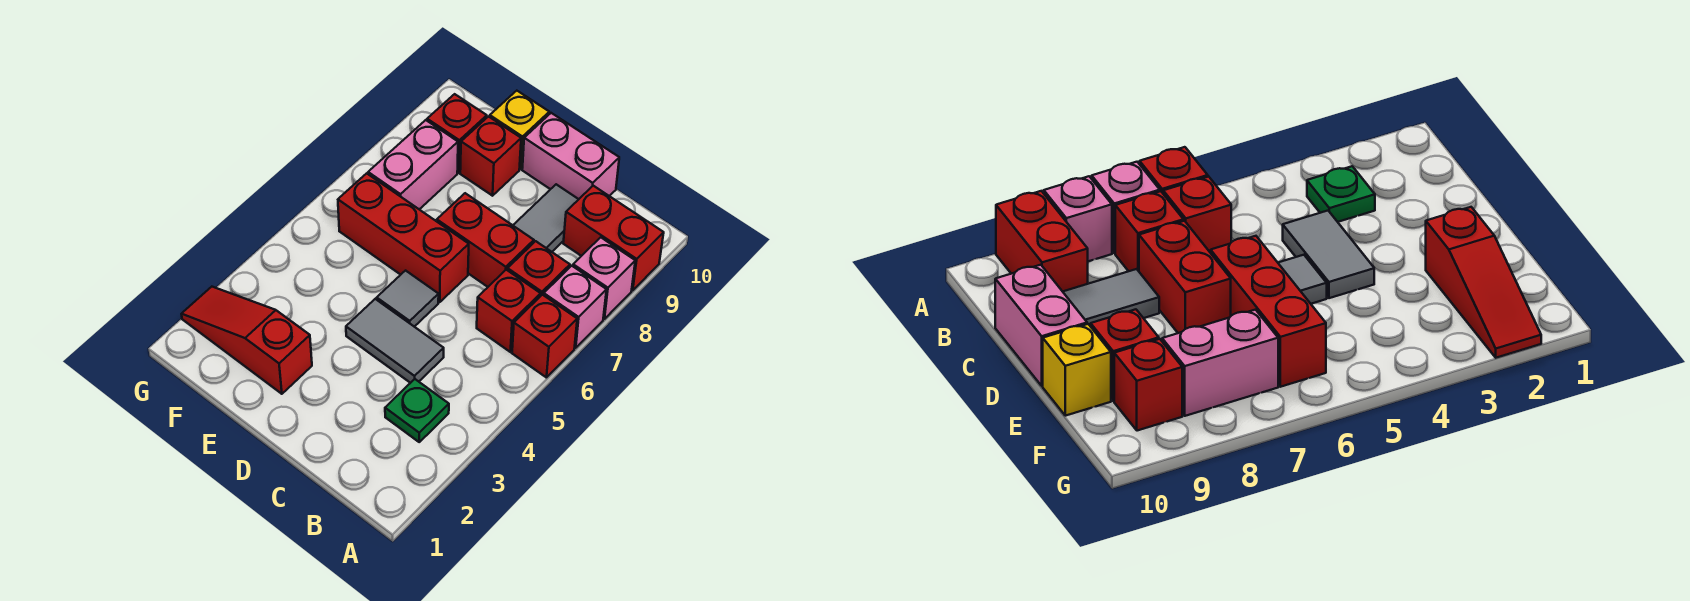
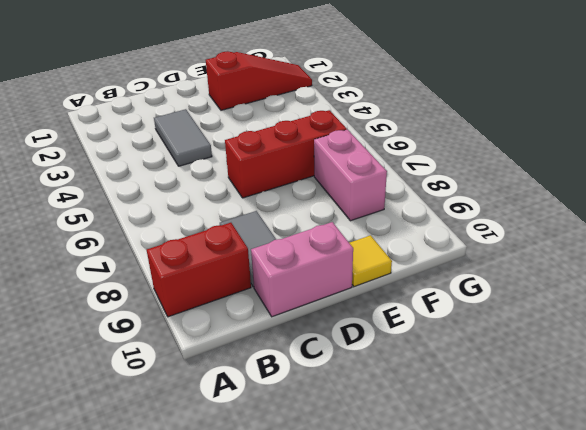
grey tile C3:C4 level 1 -> grey tile C4:D4 level 1
yellow tile E10 level 1 -> yellow brick E10 level 1
none -> red brick A6 level 1
none -> pink brick A7 level 1
none -> pink brick A8 level 1

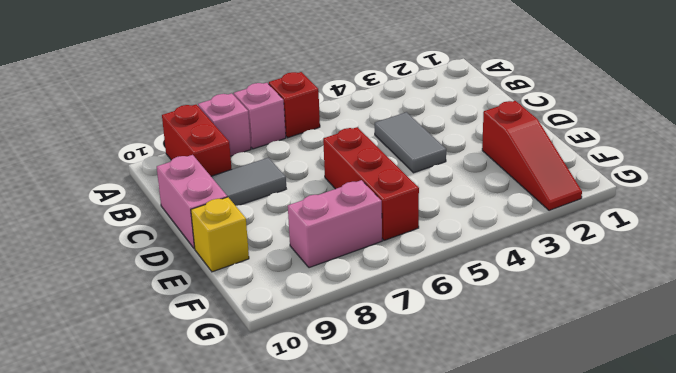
none -> green plate B3 level 1
none -> red brick B6 level 1
none -> red brick B7 level 1

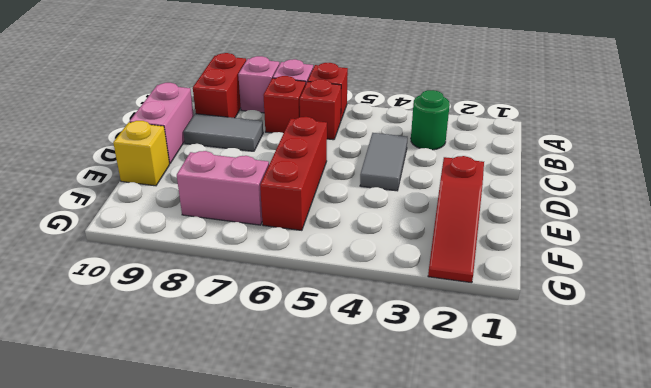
green round brick B3 level 1 -> green plate B3 level 1
none -> red brick C7:D7 level 1
none -> grey tile D5 level 1
none -> red brick E9 level 1

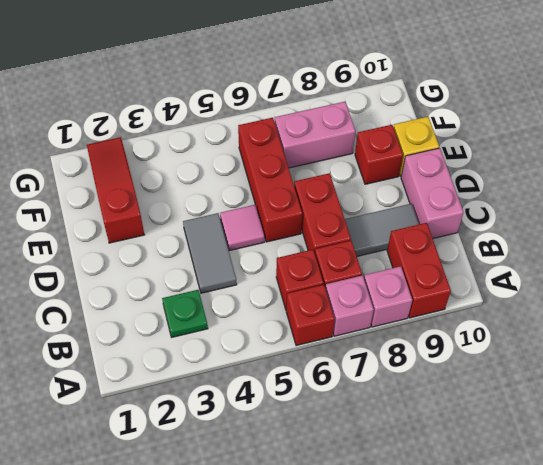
pink tile D5 level 1 -> grey tile D5 level 1
none -> red brick F9 level 1

